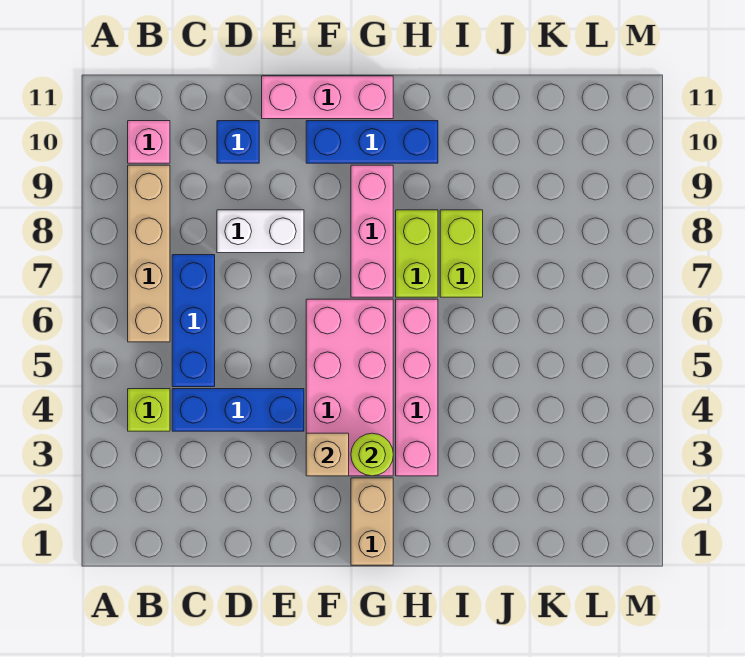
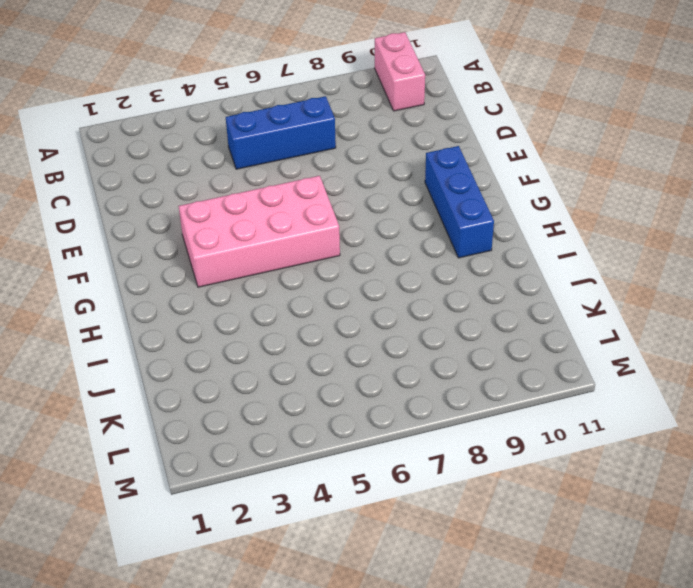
pink brick A10:B10 level 1 -> pink brick B10 level 1
none -> lime brick B4 level 1
none -> tan brick B6:B9 level 1
none -> blue brick C4:E4 level 1

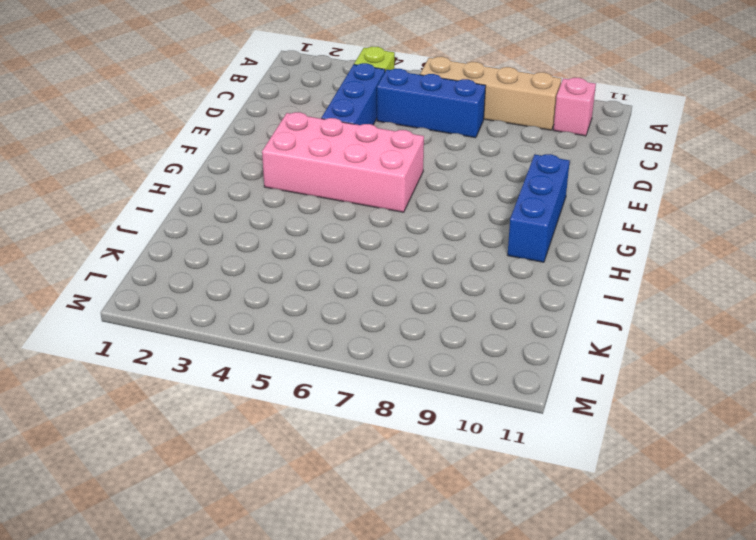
none -> white brick D8:E8 level 1
none -> blue brick D10 level 1
none -> pink brick E11:G11 level 1

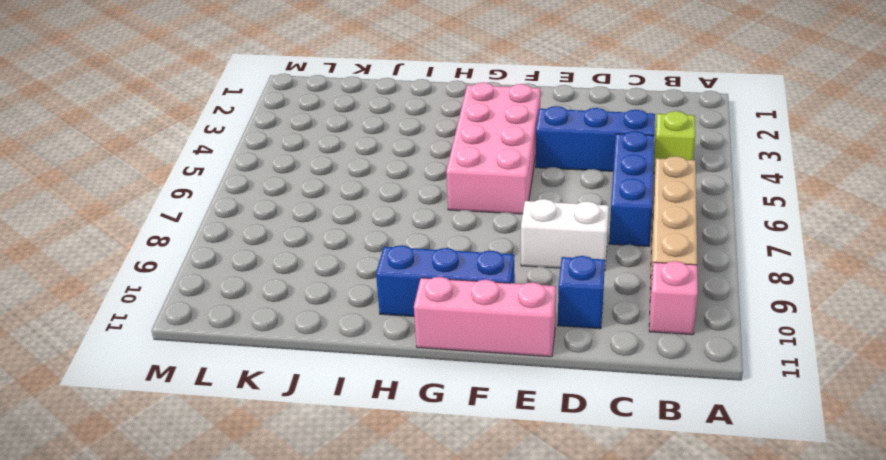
none -> tan brick G1:G2 level 1
none -> pink brick G7:G9 level 1
none -> pink brick H3:H6 level 1

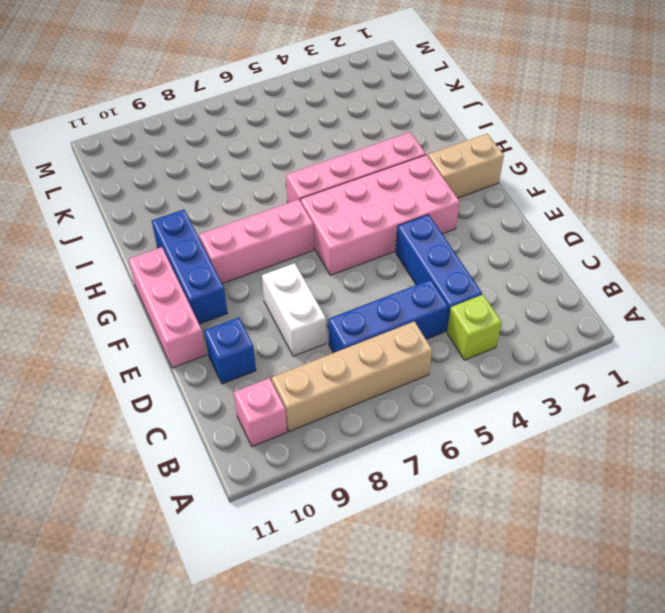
none -> lime brick H7:H8 level 1
none -> lime brick I7:I8 level 1
none -> tan brick F3 level 2

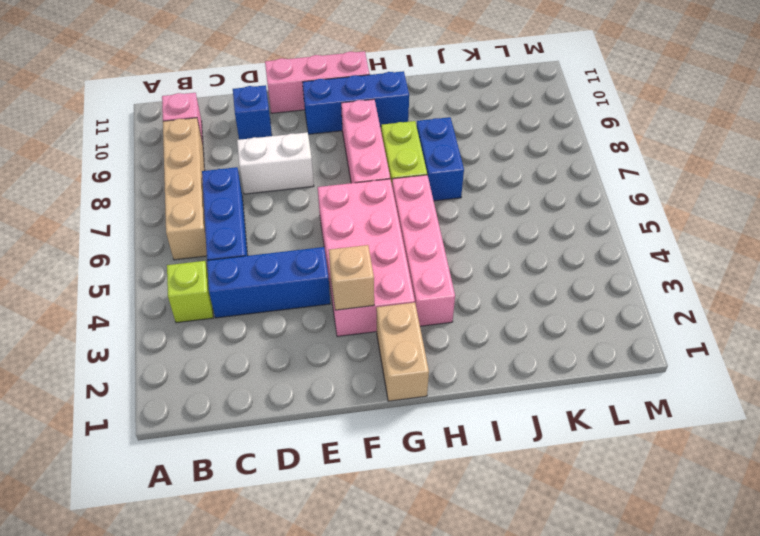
blue brick I7:I8 level 1 -> lime brick I7:I8 level 1
none -> lime round brick G3 level 2

